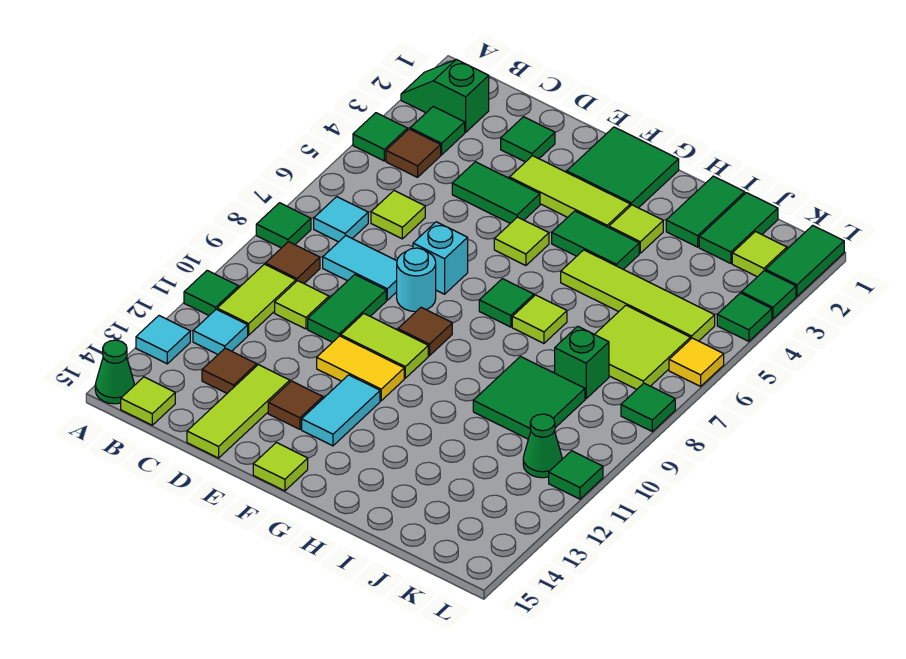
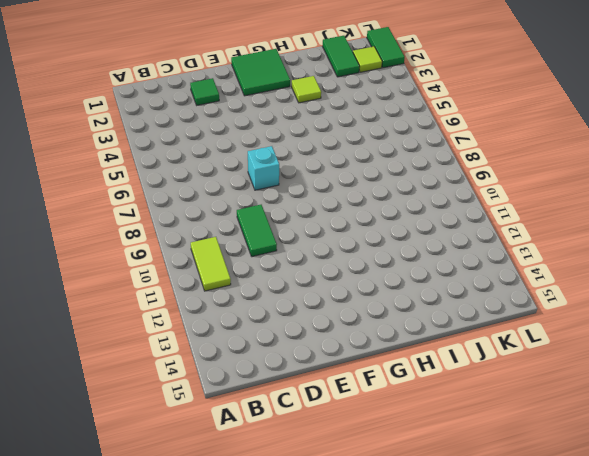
none -> green slope A2:B2 level 1 top B
none -> green tile A4 level 1
none -> green tile A8 level 1
none -> green tile A11 level 1

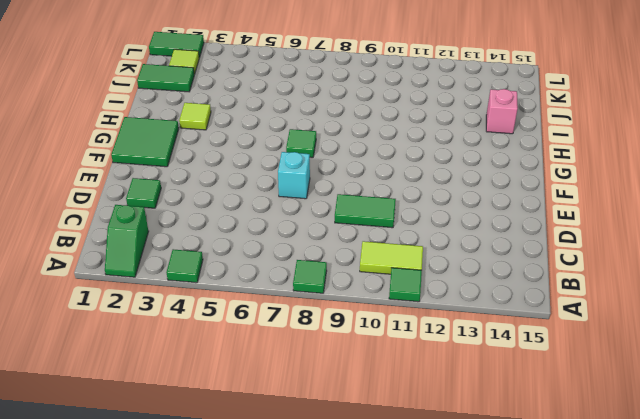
pink brick I14 level 1 -> none
none -> cyan tile A13 level 1
none -> green cone A15 level 1
none -> green tile B3 level 1
none -> brown tile B4 level 1

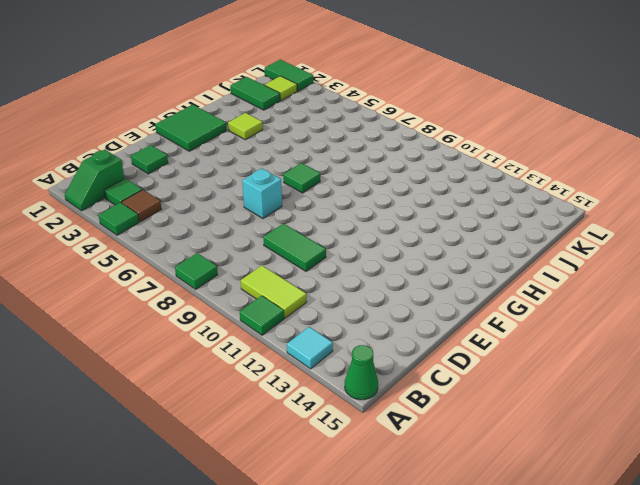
none -> cyan tile B7 level 1
none -> brown tile B9 level 1
none -> cyan tile B12 level 1
none -> lime tile B15 level 1

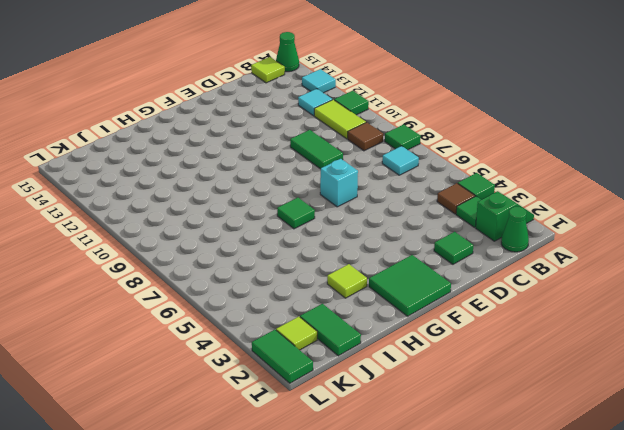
green cone B1 level 1 -> green cone K11 level 1
none -> lime tile C6 level 1
none -> cyan tile C8:D8 level 1
none -> lime tile C10 level 1
none -> brown tile C13 level 1

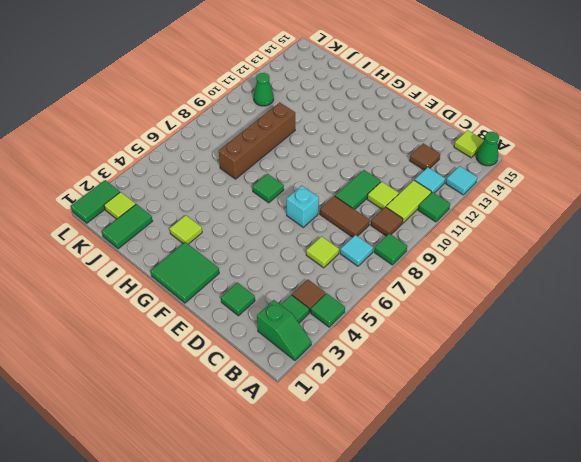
brown tile C8:D8 level 1 -> cyan tile C8:D8 level 1
brown brick I7:I10 level 1 -> green tile I9:J10 level 1
none -> green tile D4:E4 level 1
none -> lime tile D13:D15 level 1
none -> lime tile E3:G3 level 1
none -> cyan round brick E8 level 1

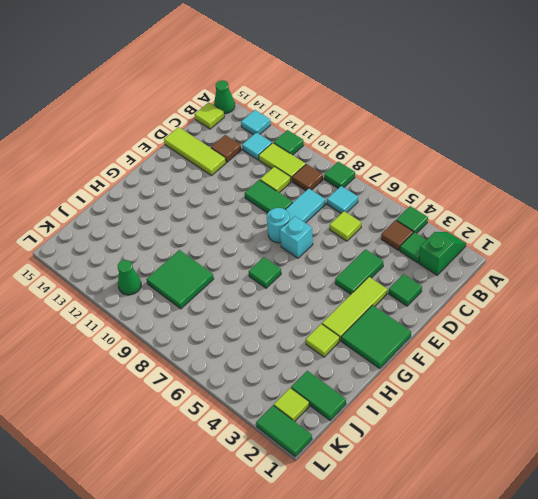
none -> lime tile E10:F10 level 1
none -> yellow tile E11:F11 level 1
none -> brown tile E13 level 1
none -> lime tile F5 level 1

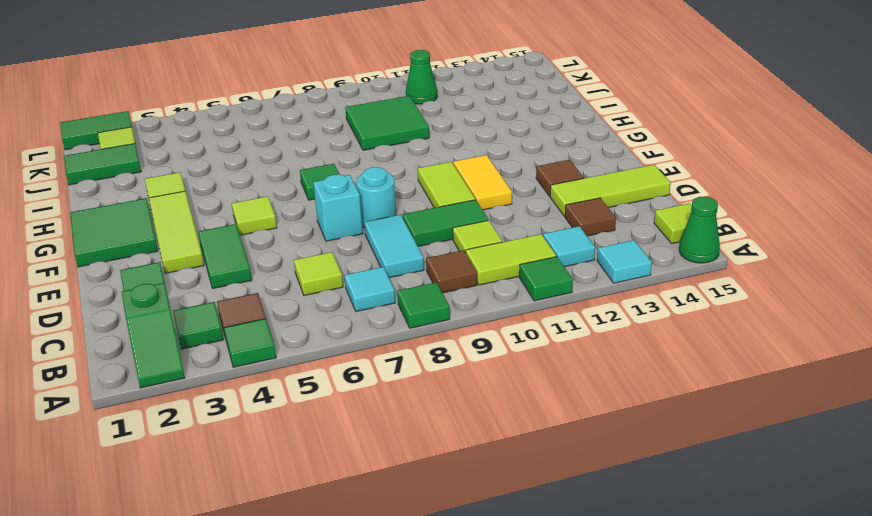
none -> brown tile F9 level 1
none -> cyan tile F12:F13 level 1
none -> lime tile F15 level 1
none -> green tile G4:H4 level 1

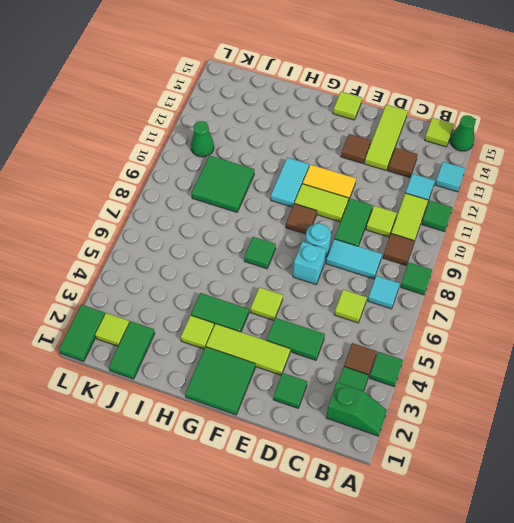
cyan tile G10:G11 level 1 -> cyan tile F12:F13 level 1
none -> lime tile H5:K5 level 1
none -> lime tile H7 level 1
none -> green tile I1:I2 level 1
none -> lime tile J6:K7 level 1

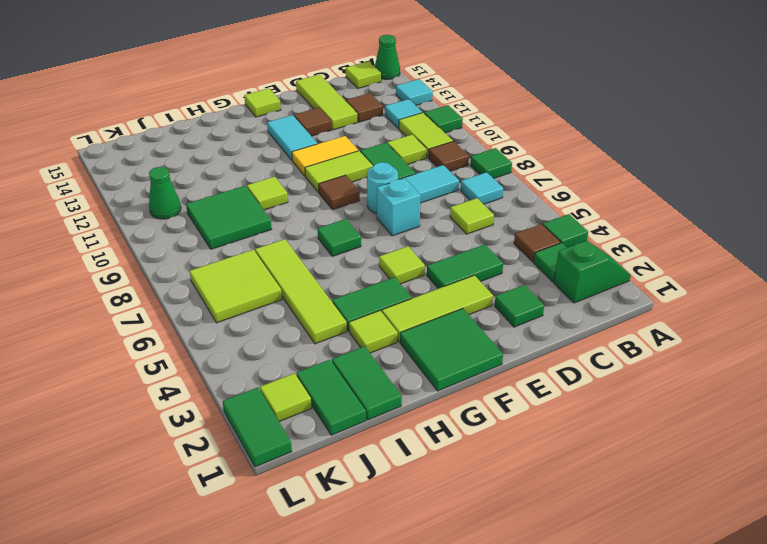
lime tile H10 level 1 -> lime tile H7 level 1
lime tile I4:I7 level 1 -> lime tile H5:K5 level 1
none -> green brick J8 level 1
none -> green tile L3 level 1
none -> green tile L4 level 1
none -> yellow tile L6 level 1

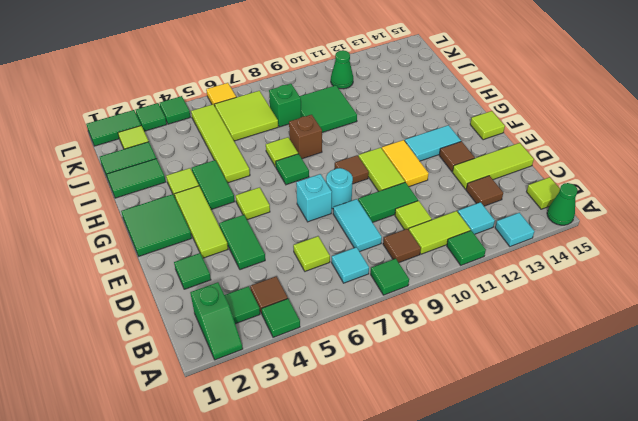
brown brick H8 level 1 -> none
none -> green tile L8 level 1
none -> green tile L11 level 1

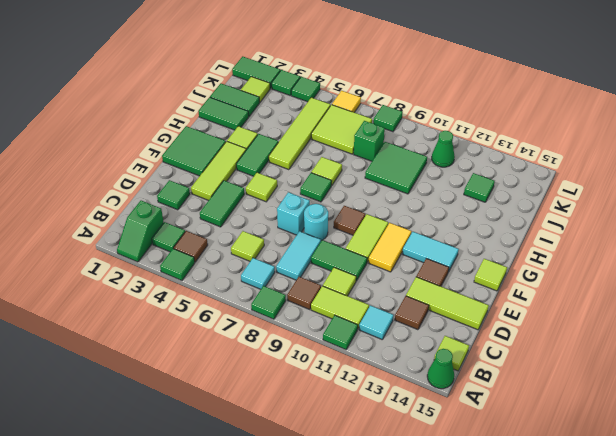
green tile J13 level 1 -> green tile L11 level 1
none -> cyan tile A13 level 1

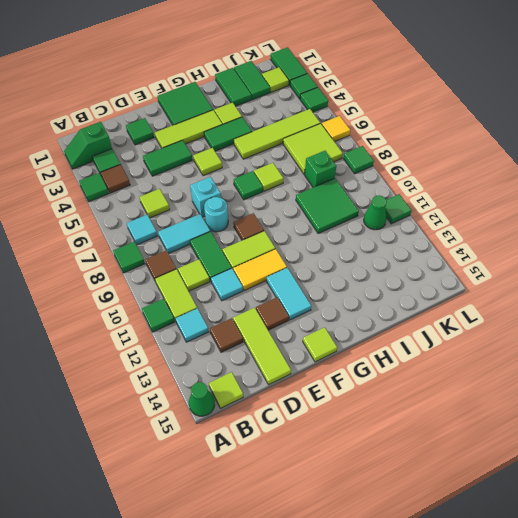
cyan tile D11 level 1 -> cyan tile A13 level 1

